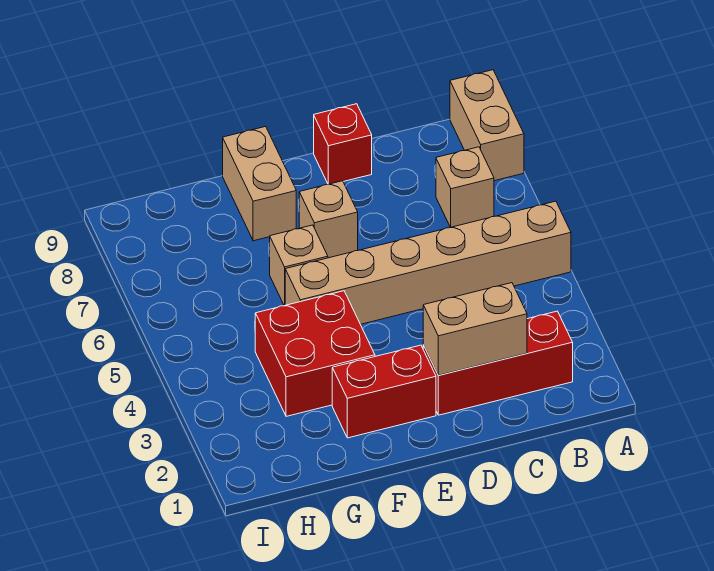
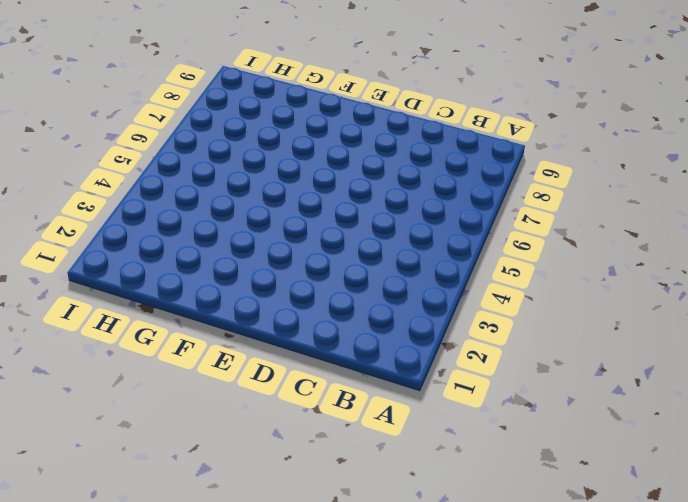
none -> tan brick A5:F5 level 1
none -> tan brick A8:A9 level 1

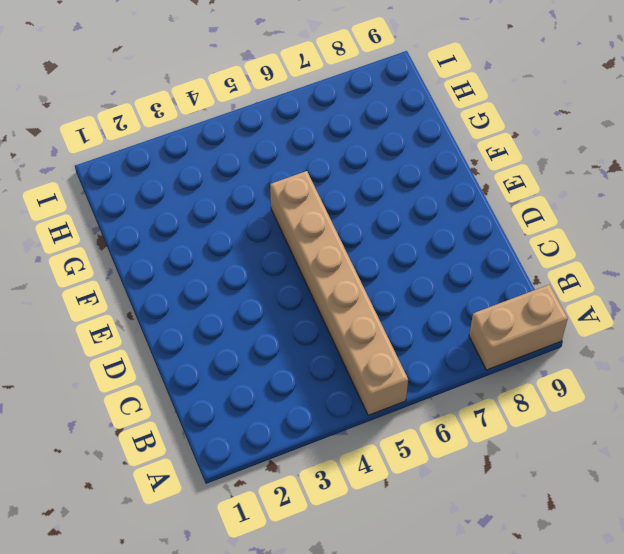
none -> red brick B2:D2 level 1
none -> tan brick B7 level 1

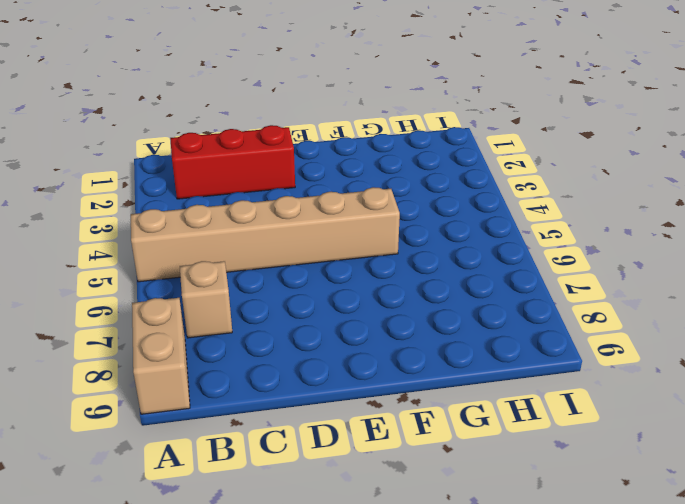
none -> red brick D9 level 1
none -> red brick E2:F2 level 1

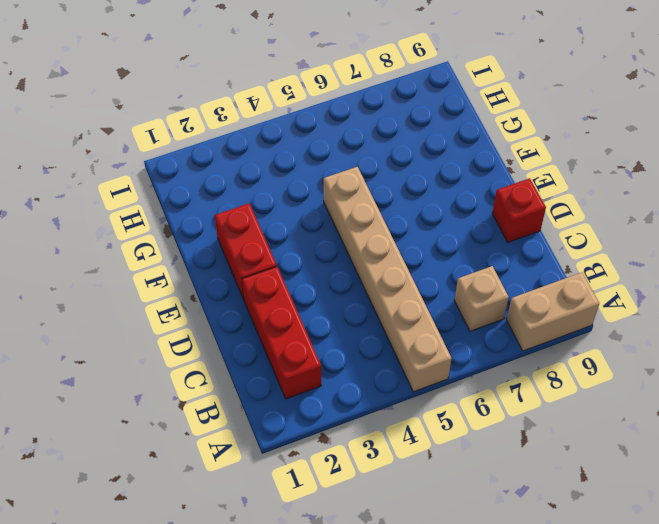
none -> tan brick E7 level 1
none -> red brick F3:G4 level 1

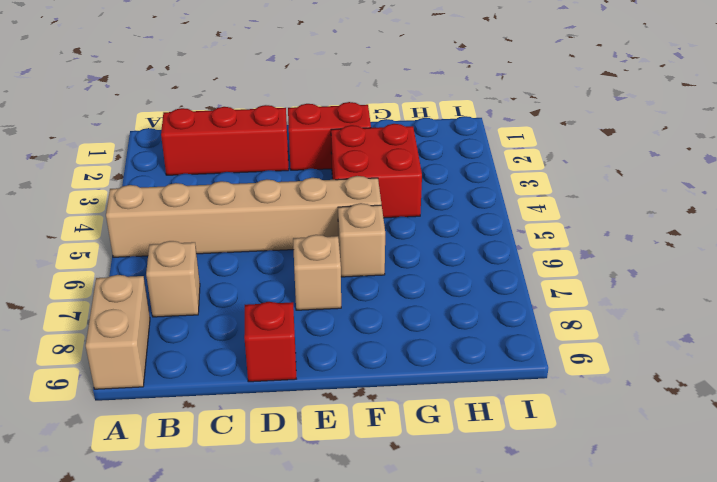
none -> tan brick F8:F9 level 1
none -> tan brick C2:D2 level 2

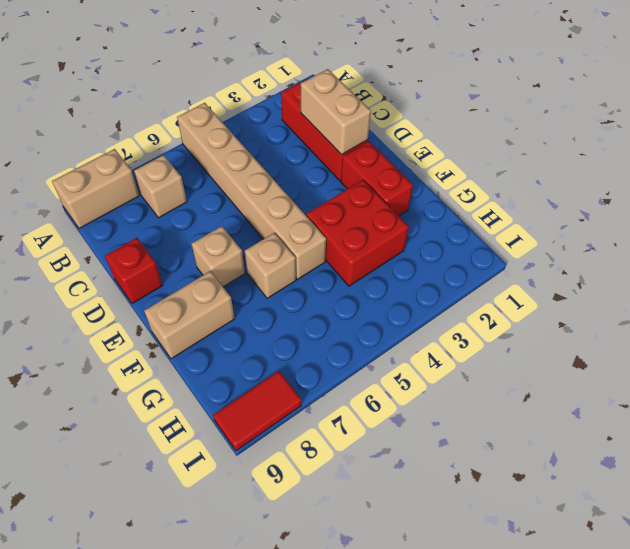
red tile I8:I9 level 1 -> none

